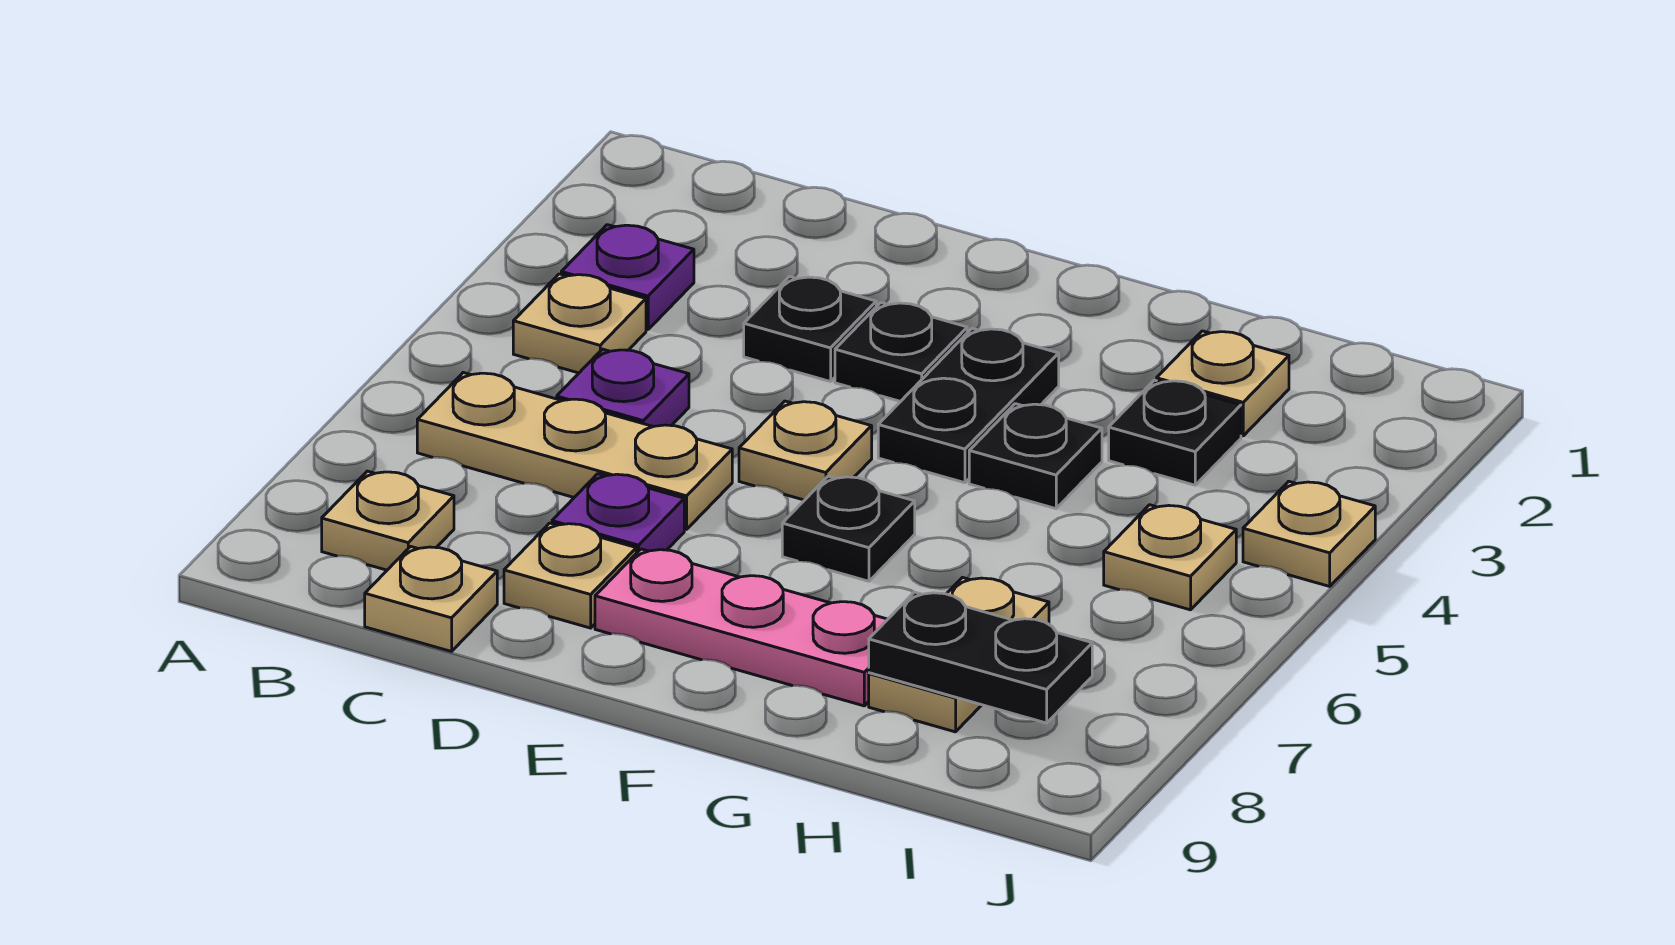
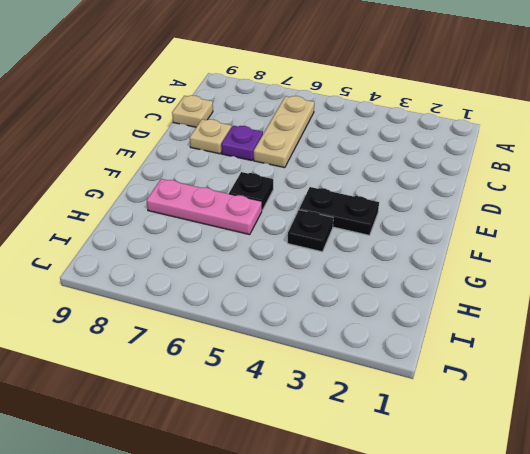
pink plate G6:G8 level 1 -> pink plate E8:G8 level 1
none -> purple plate B3 level 1
none -> tan plate B4 level 1
none -> tan plate B8 level 1

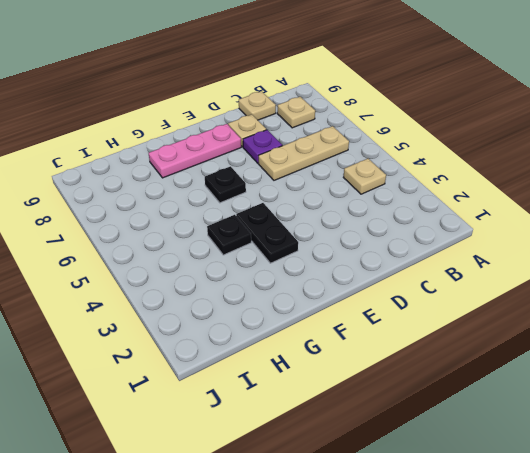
none -> purple plate B3 level 1
none -> purple plate C5 level 1
none -> black plate D3 level 1

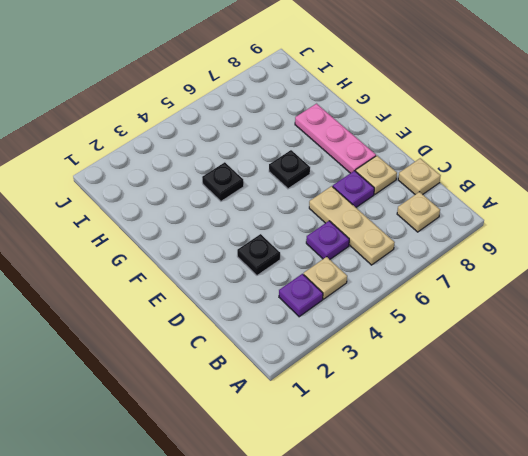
none -> black plate E3 level 1
none -> tan plate E5 level 1
none -> black plate F3:F4 level 1

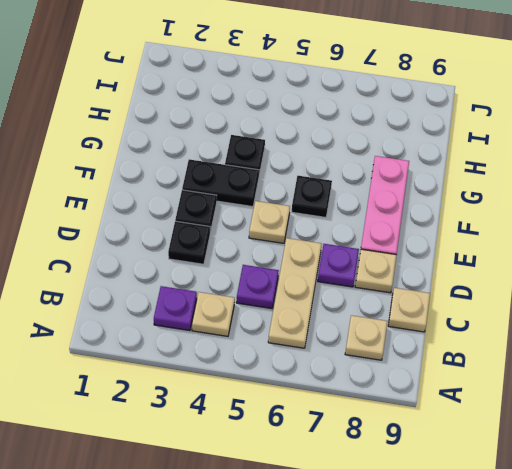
none -> tan plate H2 level 1
none -> black plate H3 level 1
none -> tan plate H7:H8 level 1

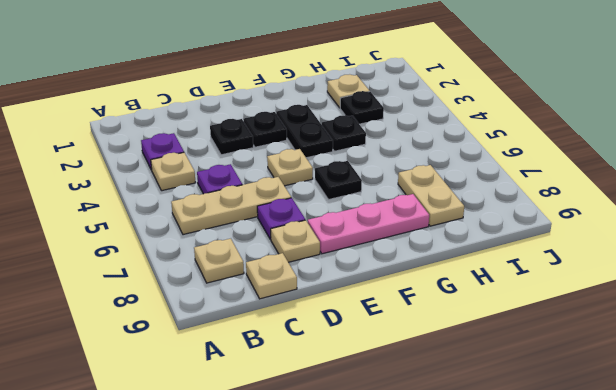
none -> tan plate I5 level 1
none -> tan plate J4 level 1
none -> black plate H8:I8 level 2

